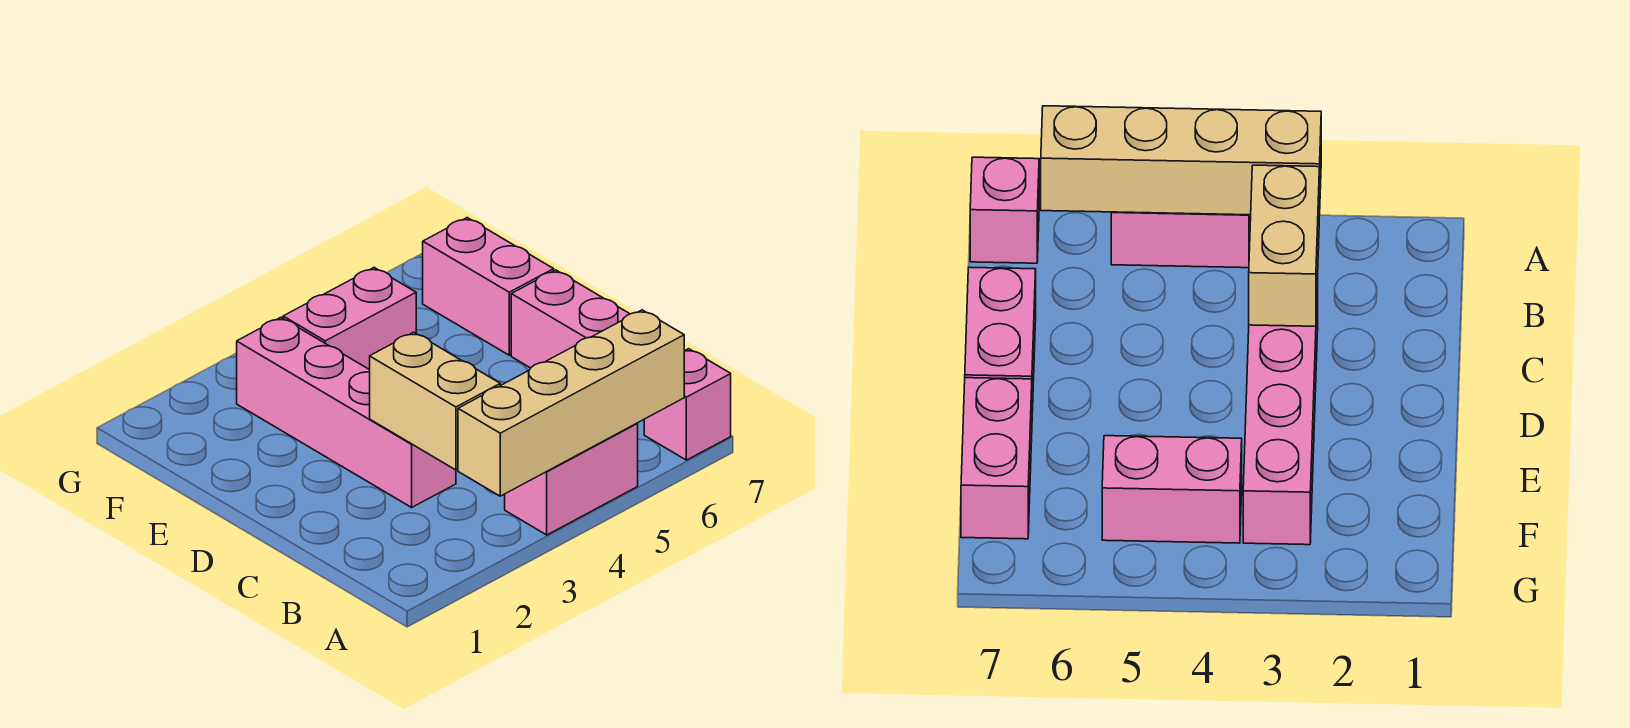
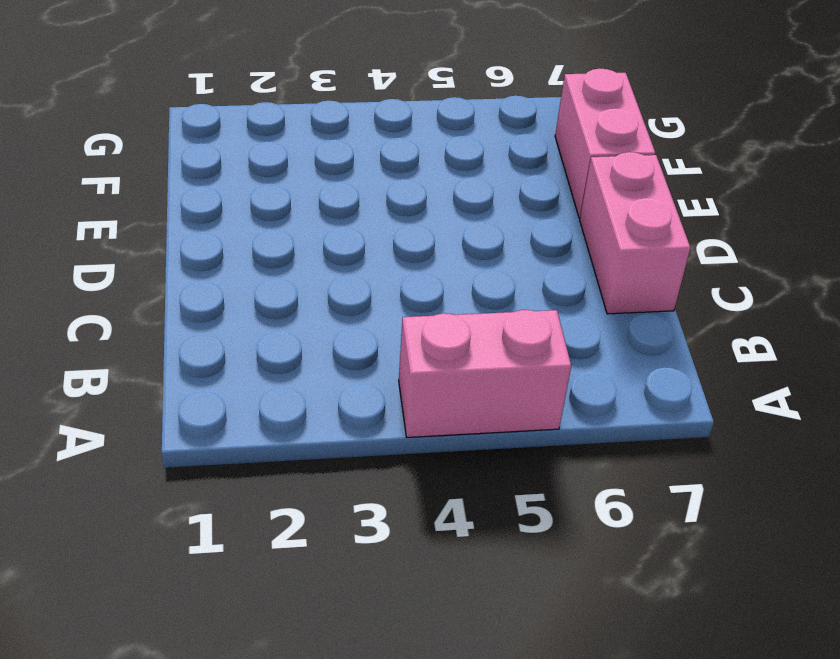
none -> pink brick A7 level 1
none -> pink brick C3:F3 level 1

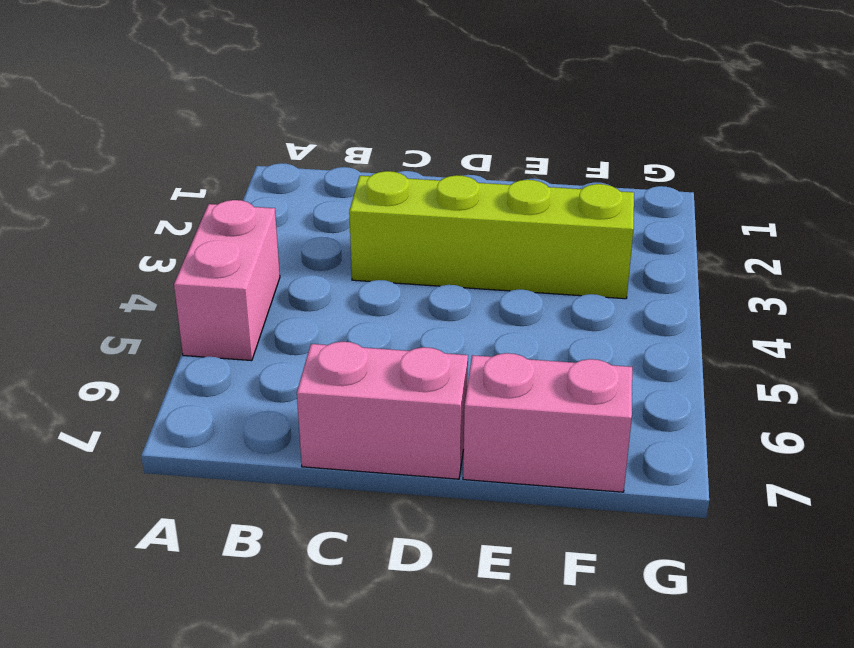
lime brick C3:F3 level 1 -> pink brick C3:F3 level 1
none -> pink brick A7 level 1
none -> pink brick F4:F5 level 1

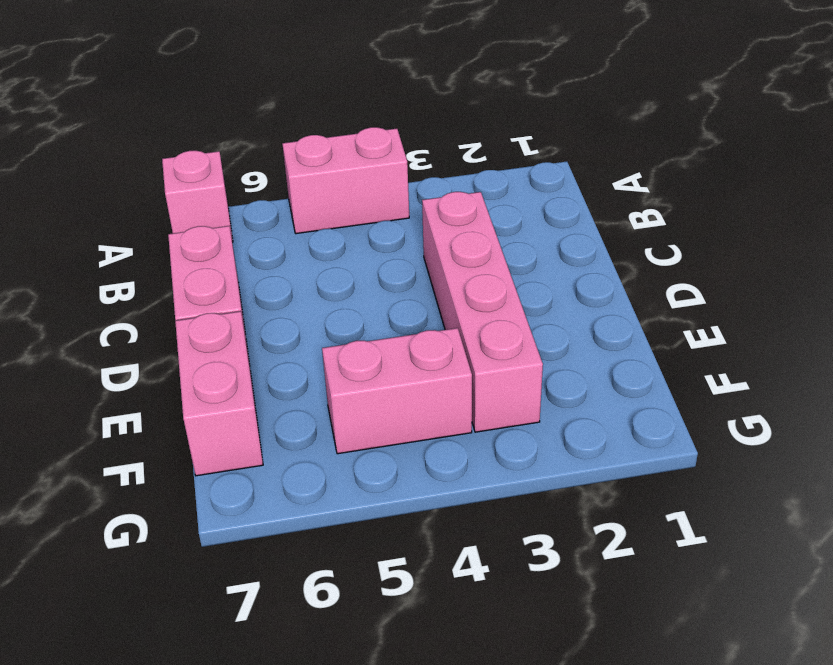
none -> tan brick A3:A6 level 2
none -> tan brick B3:C3 level 2

